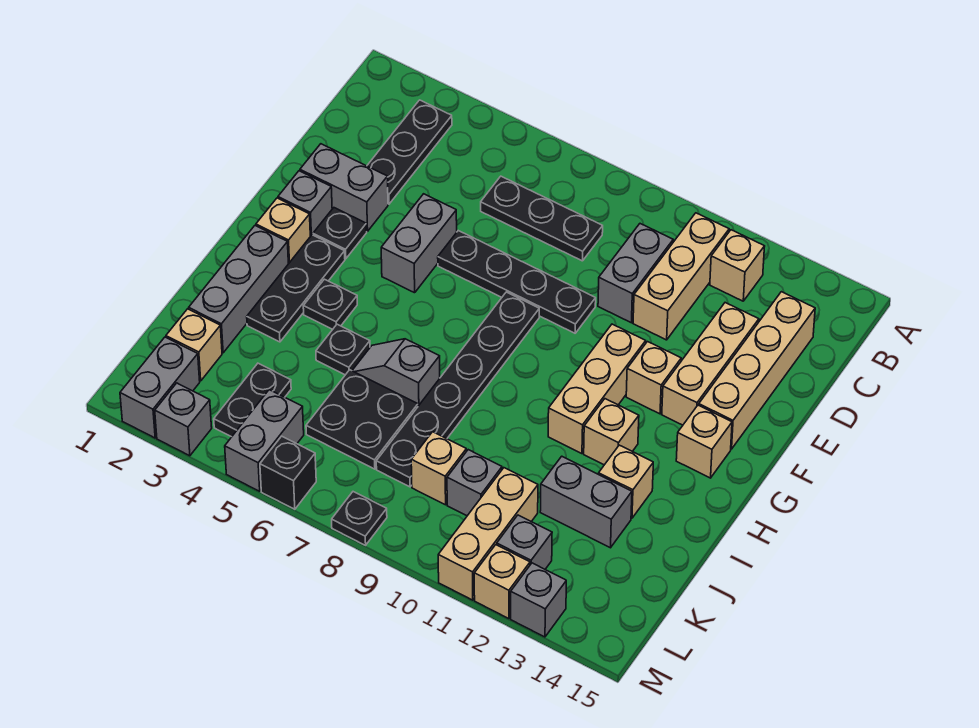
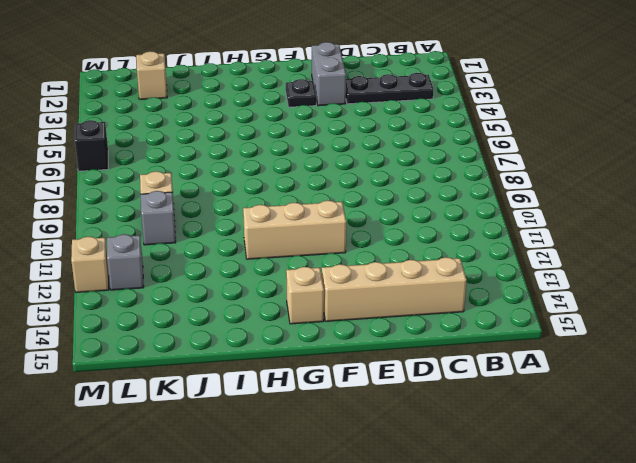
none -> tan brick B11:D11 level 1
none -> tan brick B12 level 1
none -> black plate C6:C8 level 1
none -> grey brick C10:D10 level 1

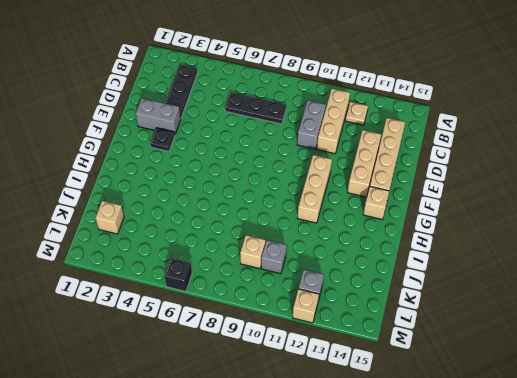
tan plate B12 level 1 -> tan brick B12 level 1
none -> grey brick E5:F5 level 1
none -> black plate E6:E9 level 1
none -> grey brick F2 level 1
none -> black plate F8:K8 level 1

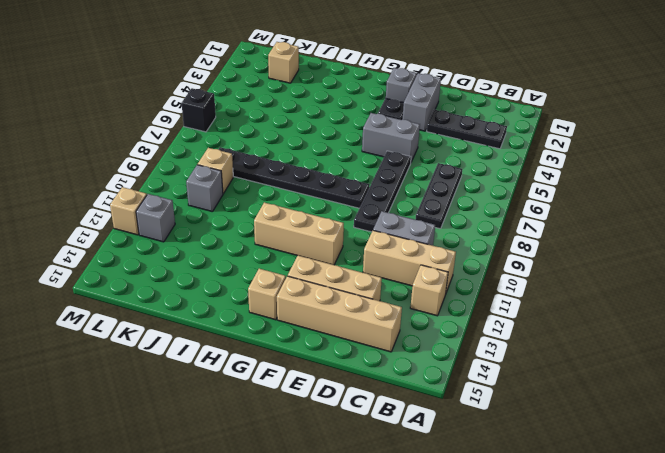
none -> tan brick F12 level 1
none -> tan brick G2 level 1
none -> black plate G3:I3 level 1
none -> grey brick H2:J2 level 1

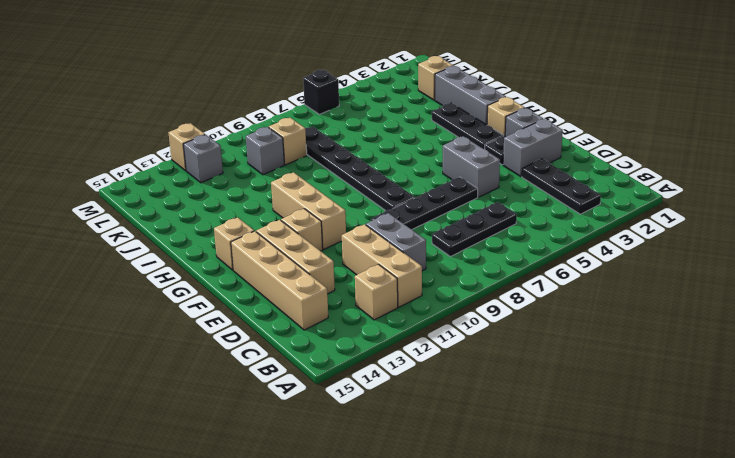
none -> black plate H4 level 1
none -> tan brick H12 level 1
none -> black plate I5 level 1
none -> grey slope I6:I7 level 1 top 7

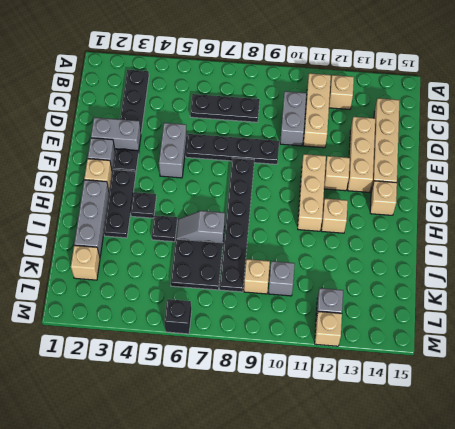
none -> tan brick I13 level 1
none -> grey brick J12:J13 level 1
none -> black plate K4:L4 level 1
none -> tan brick K11:M11 level 1

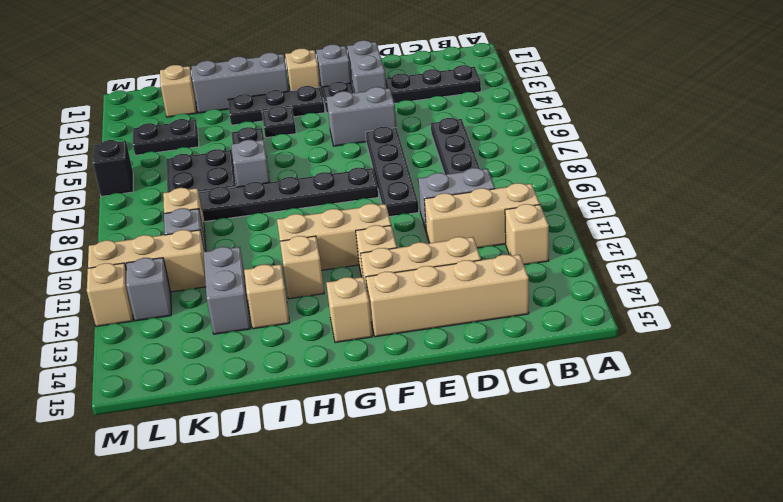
none -> grey brick L2:M2 level 1
none -> grey brick L5:M5 level 1
none -> grey brick M3 level 1
none -> black plate M8 level 1

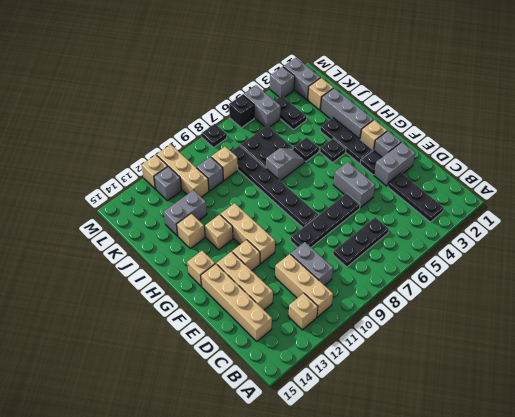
none -> grey brick M13 level 1

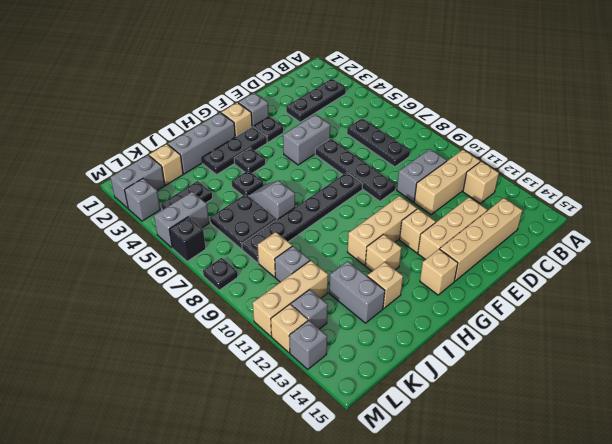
none -> grey brick E2:E3 level 1

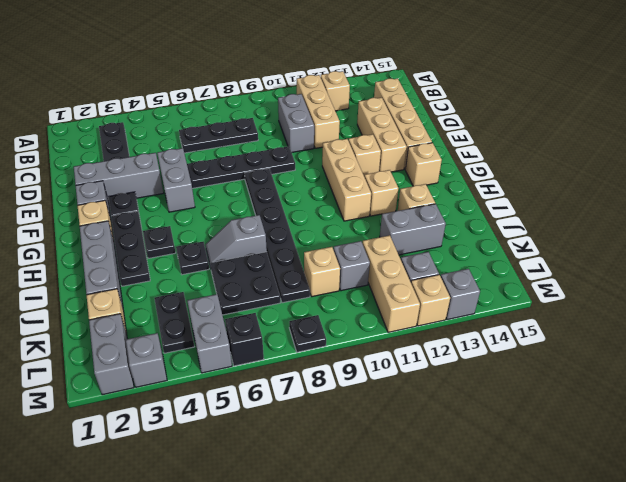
grey brick E2:E4 level 1 -> grey brick E2:E3 level 1

